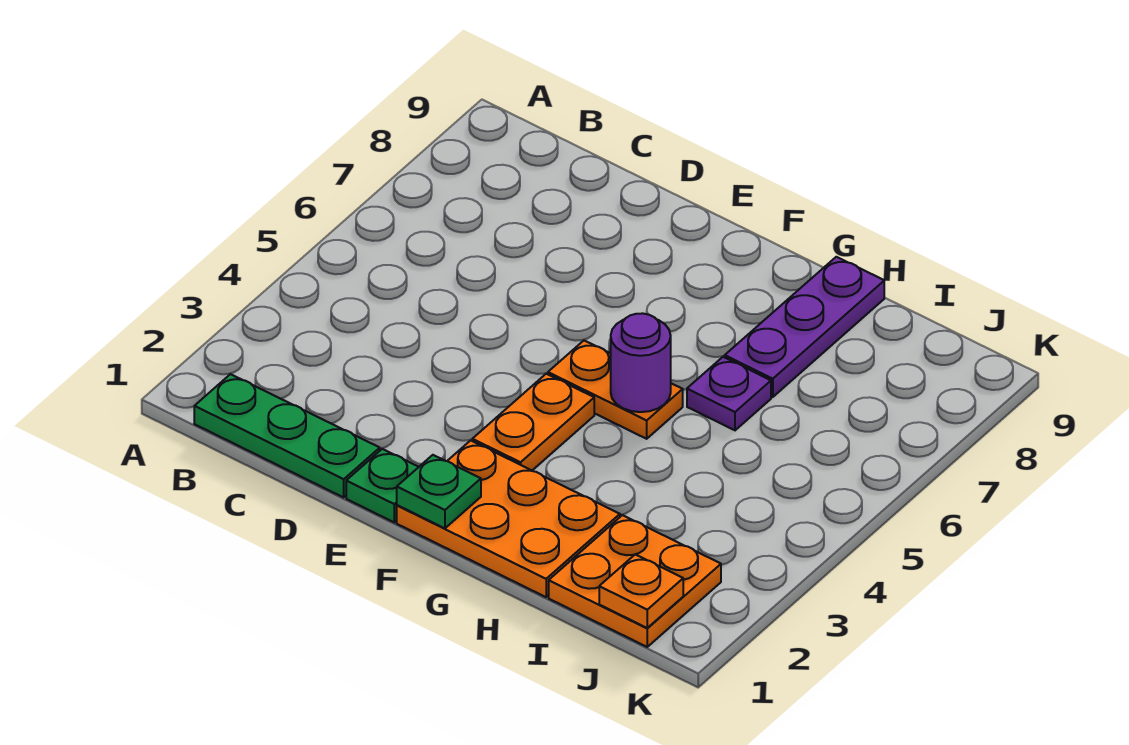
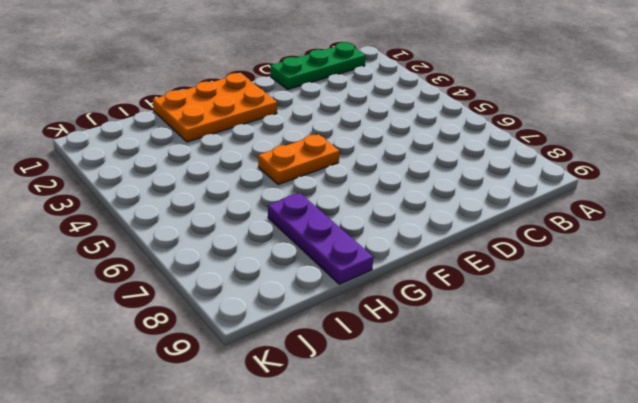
none -> green plate E1 level 1
none -> orange plate F3:F4 level 1

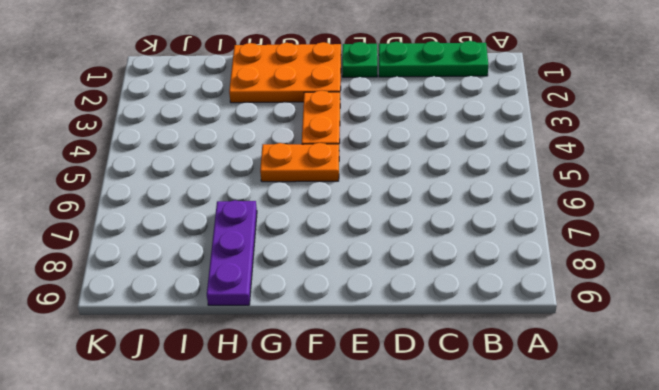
none -> purple plate H6 level 1
none -> orange plate I1:J2 level 1

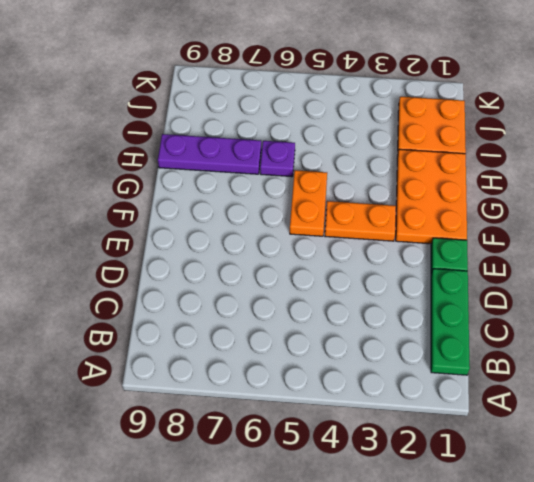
none -> green plate F1 level 2
none -> purple round brick G5 level 2

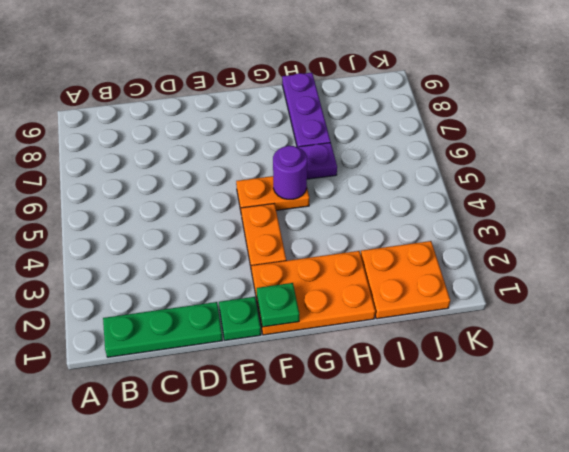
none -> orange plate J1 level 2

